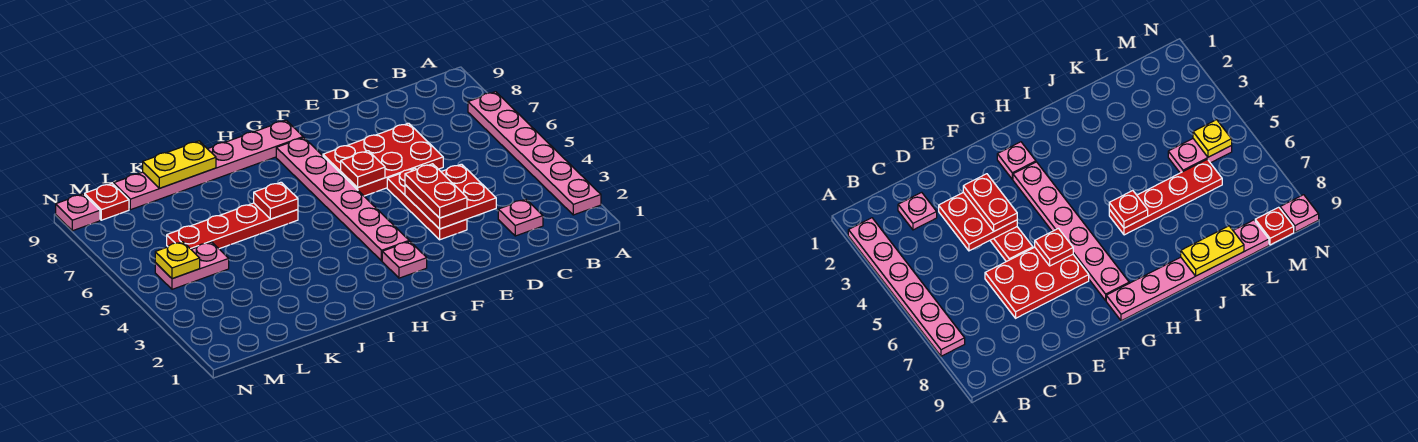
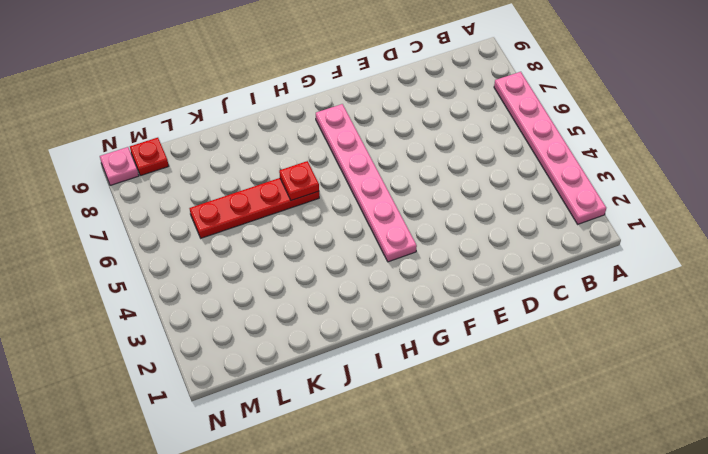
none -> pink plate C2 level 1
none -> red plate D6:F7 level 1
none -> red plate E3:E5 level 1

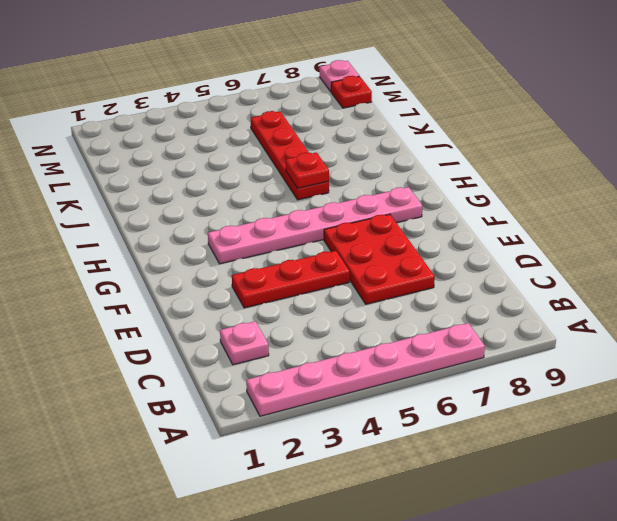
none -> pink plate G2 level 1
none -> pink plate G9:L9 level 1
none -> pink plate L5:M5 level 1

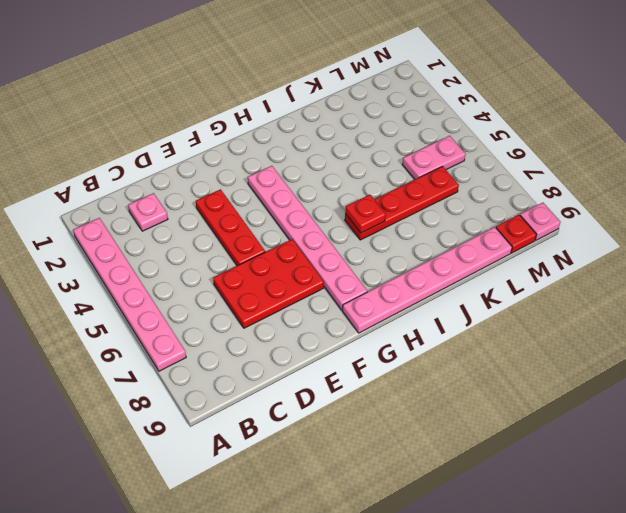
none -> pink plate G2 level 1
none -> red plate D3:E4 level 2
none -> red plate F6 level 2

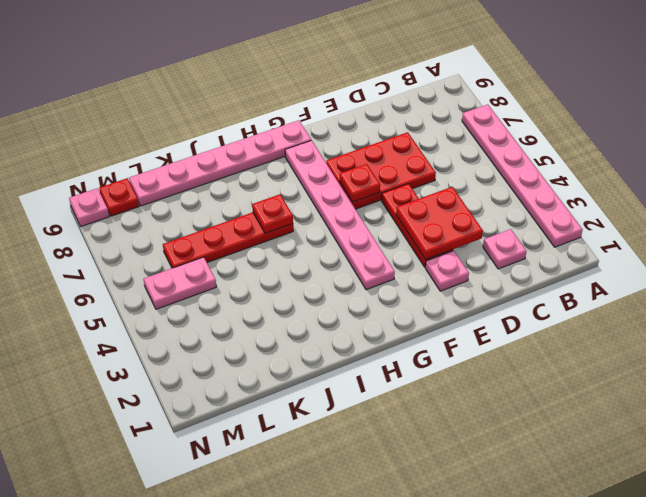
pink plate E2 level 1 -> pink plate G2 level 1
none -> yellow plate J9:K9 level 2
none -> yellow plate M5 level 2
none -> red plate E3:E4 level 3

